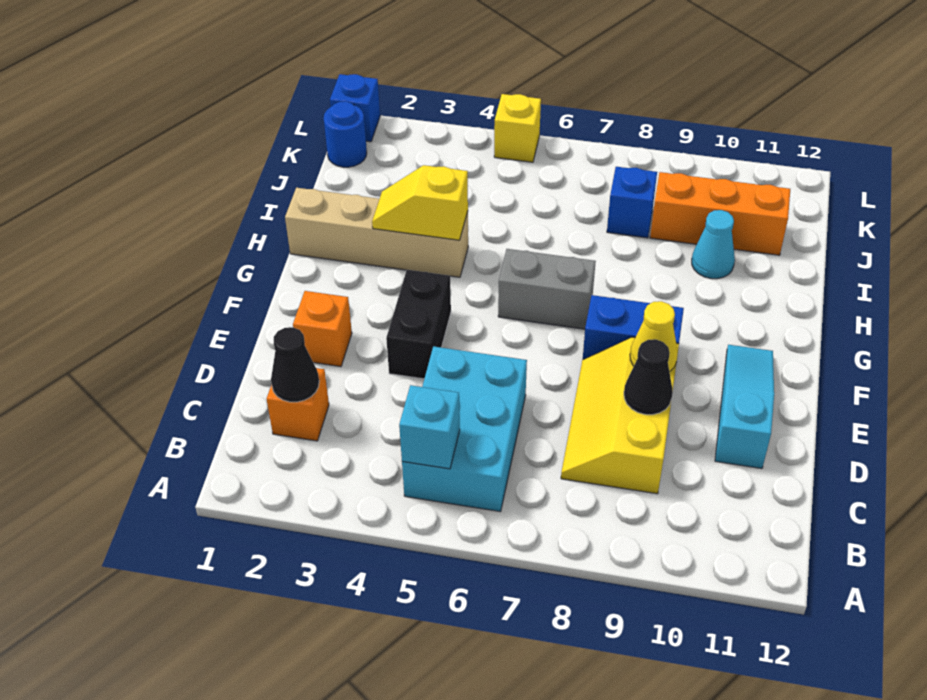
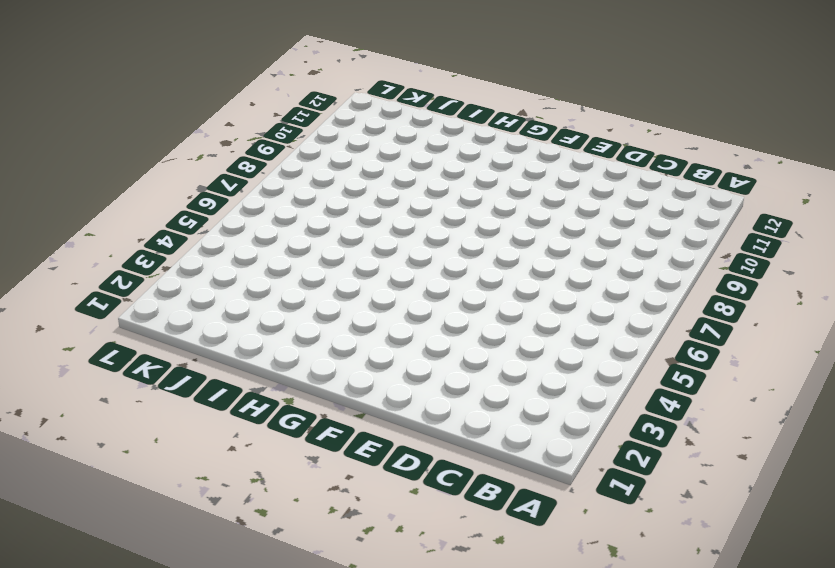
none -> cyan brick B5:D6 level 1
none -> orange brick C2 level 1
none -> yellow slope C8:E9 level 1 top 9

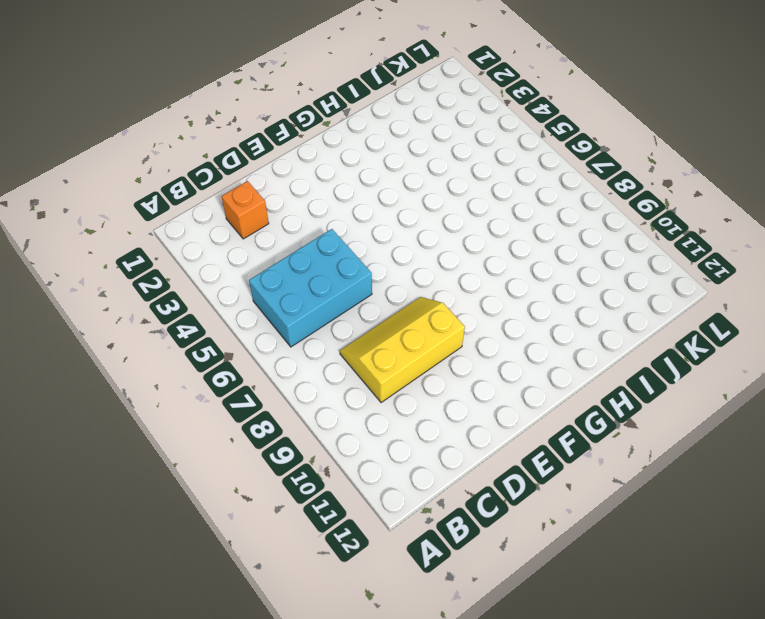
none -> cyan slope D11:F11 level 1 top D
none -> orange brick E2 level 1
none -> black brick E4:F4 level 1

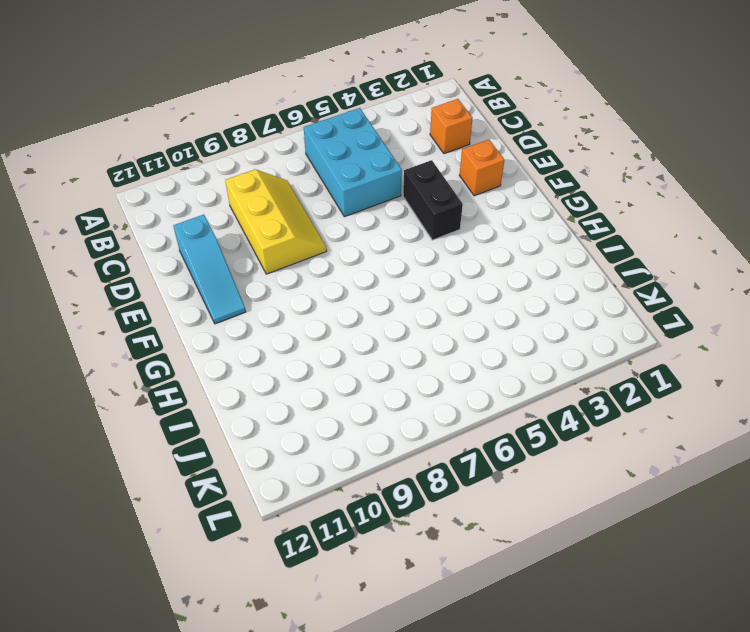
none -> blue brick F8:F9 level 1
none -> grey brick G6:G7 level 1
none -> tan brick H1:H4 level 1

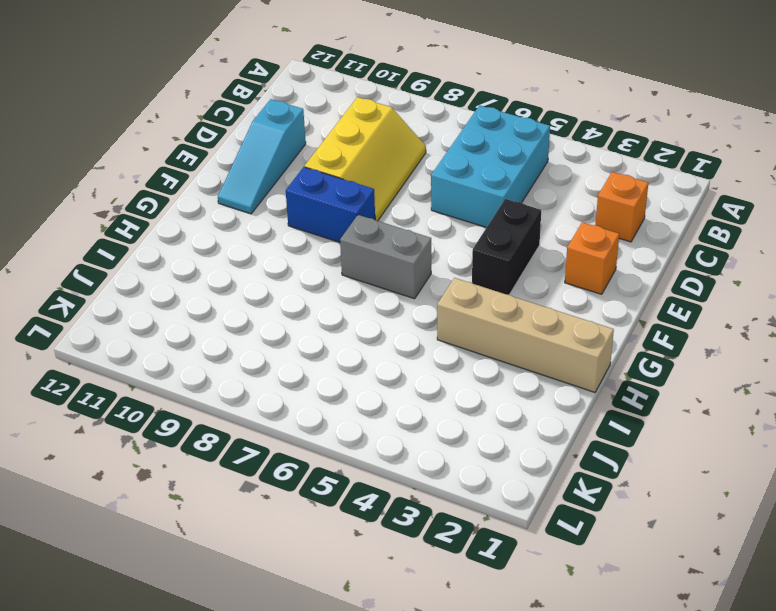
none -> cyan cone I10 level 1
none -> blue brick J8 level 1
none -> orange brick J9:J11 level 1

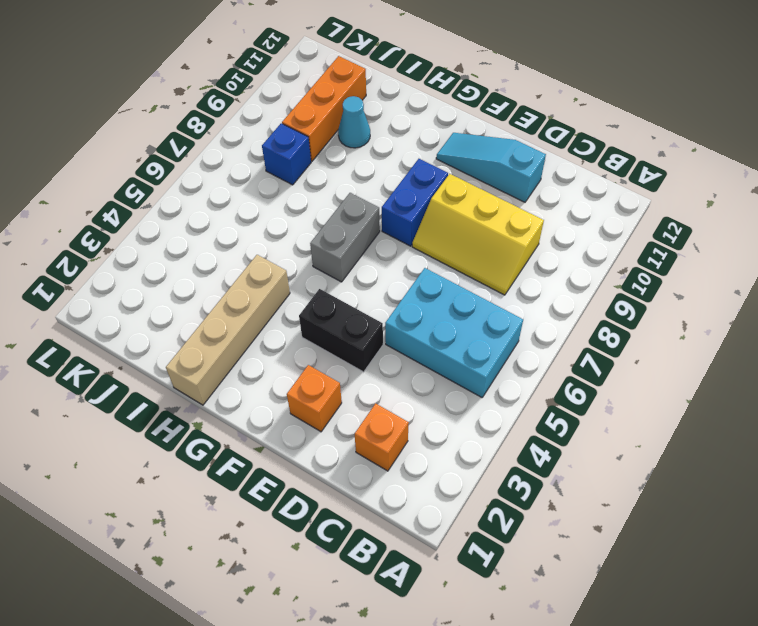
none -> blue round brick K1 level 1
none -> blue brick L1 level 1
none -> yellow brick L5 level 1

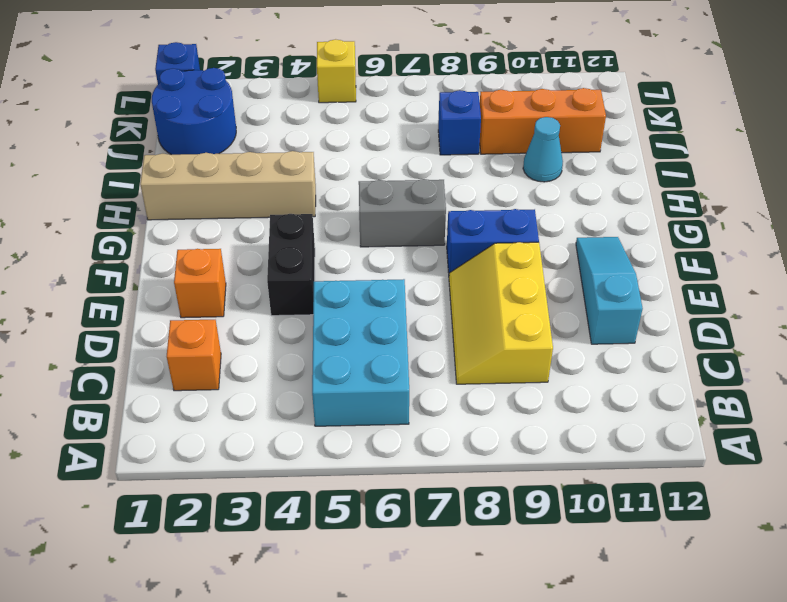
blue round brick J1:K2 level 1 -> blue round brick K1 level 1
none -> cyan brick B5 level 2
none -> black cone C2 level 2
none -> black cone D9 level 2

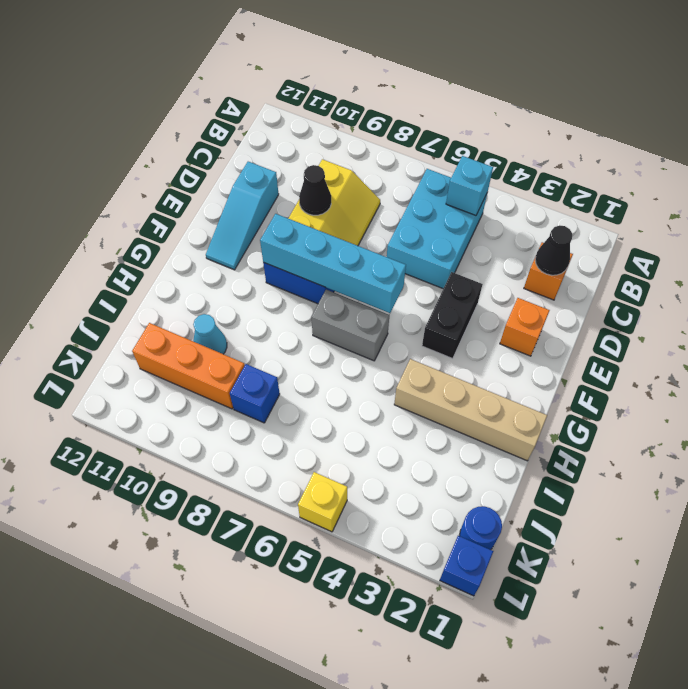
cyan brick F6:F9 level 2 -> none
none -> yellow cone E9 level 2
none -> yellow slope H3:H4 level 2 top 4

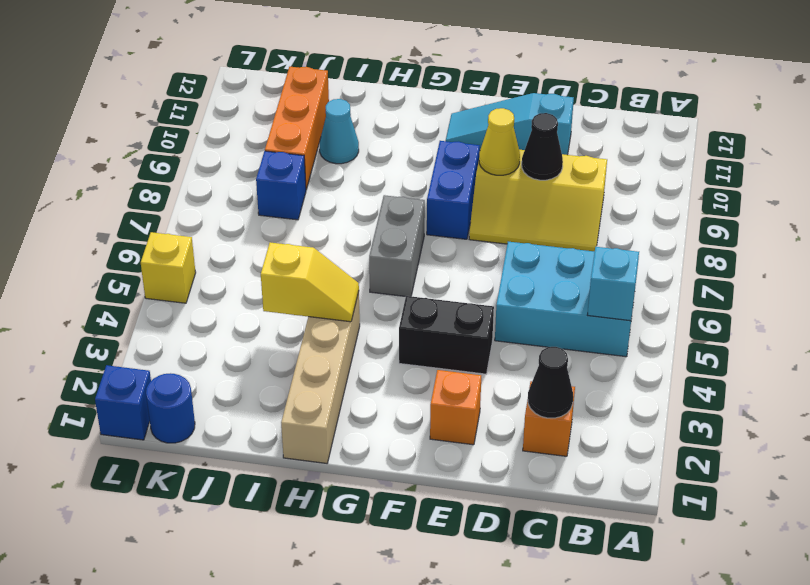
yellow slope H4:I4 level 2 top I -> yellow slope H3:H4 level 2 top 4

